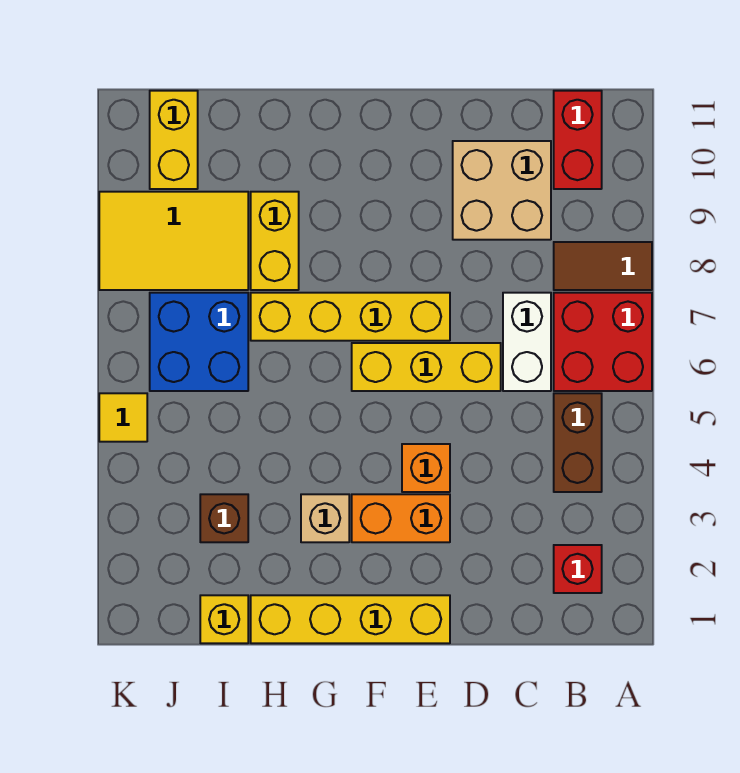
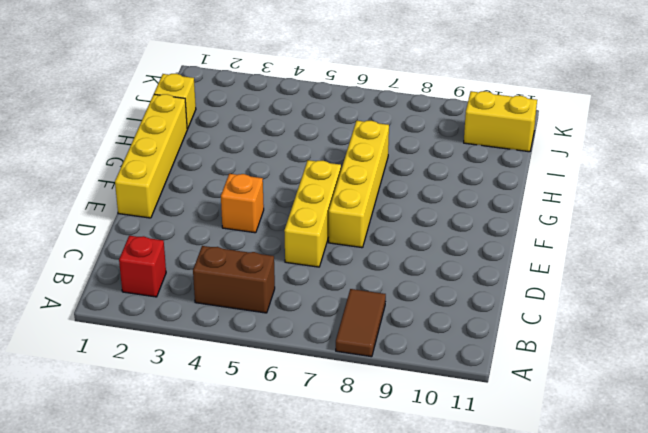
none -> red brick A6:B7 level 1
none -> red brick B10:B11 level 1
none -> white brick C6:C7 level 1

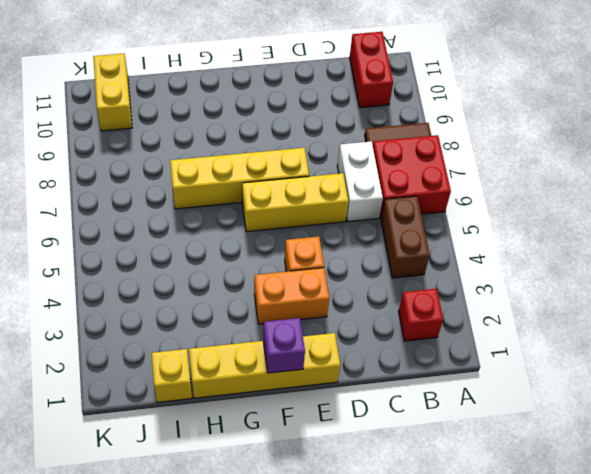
purple brick F1 level 2 -> none
none -> tan brick C9:D10 level 1
none -> tan brick G3 level 1
none -> yellow brick H8:H9 level 1

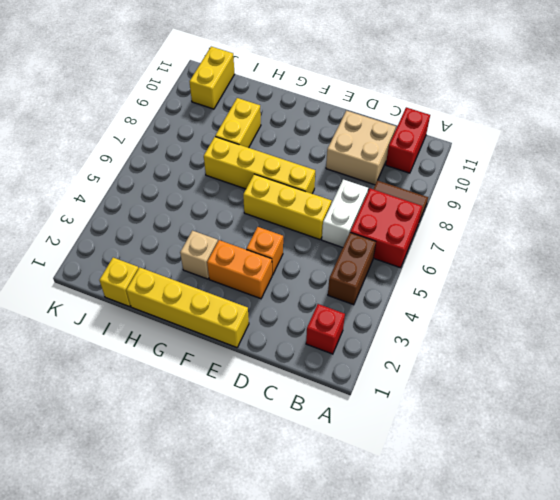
none -> brown brick I3 level 1
none -> blue brick I6:J7 level 1
none -> yellow tile I8:K9 level 1

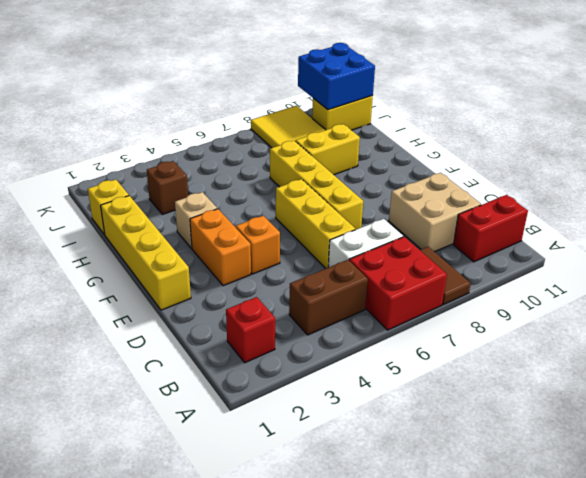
blue brick J10:K11 level 2 -> blue brick I6:J7 level 1
none -> yellow tile K5 level 1

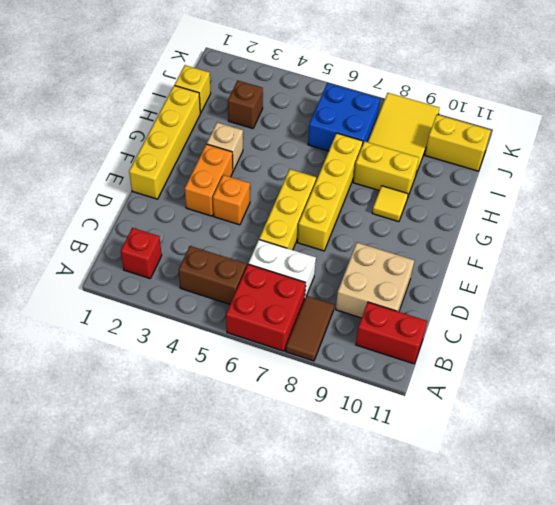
yellow tile G9 level 1 -> yellow tile K5 level 1

